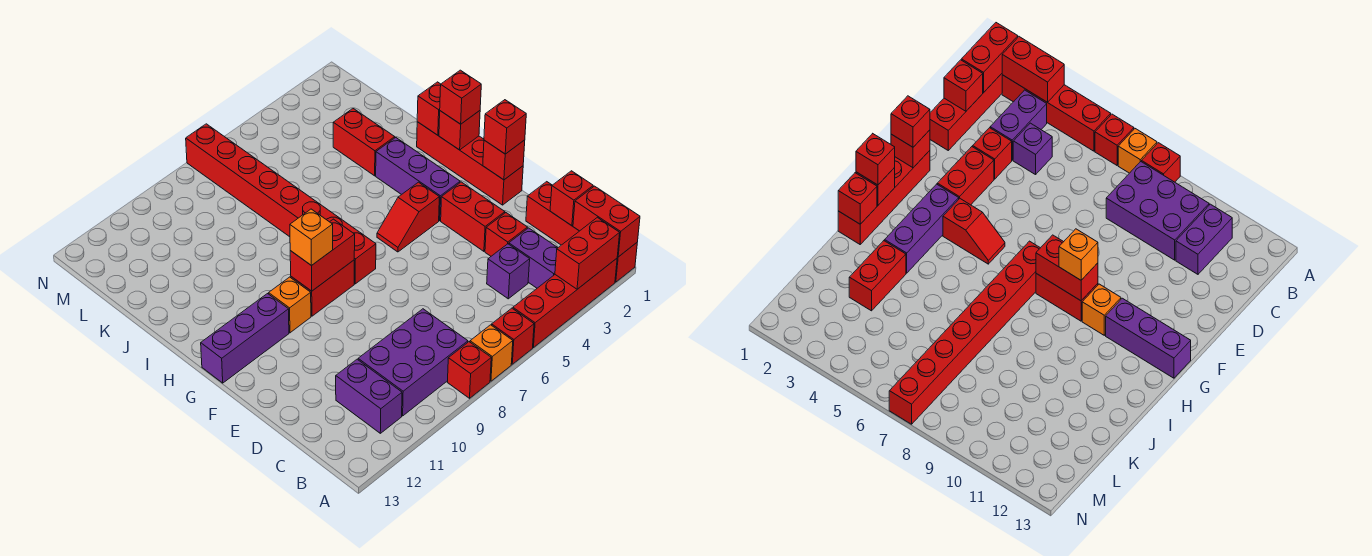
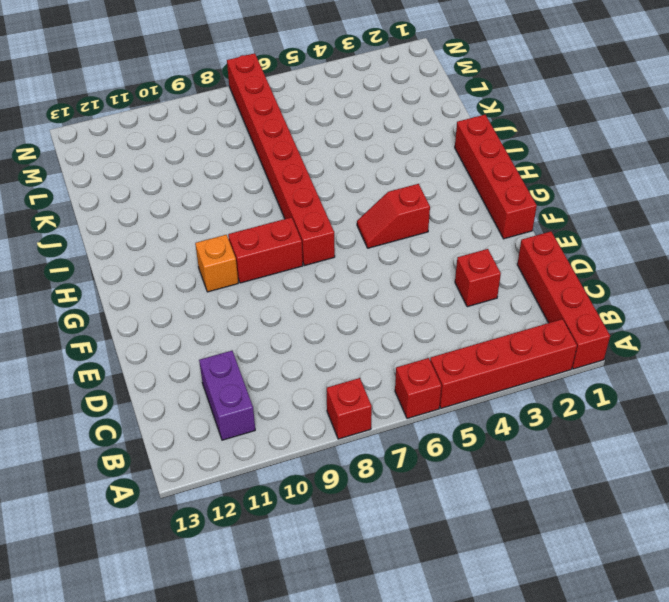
none -> orange brick A7 level 1
none -> purple brick B3:C3 level 1
none -> purple brick B8:C10 level 1

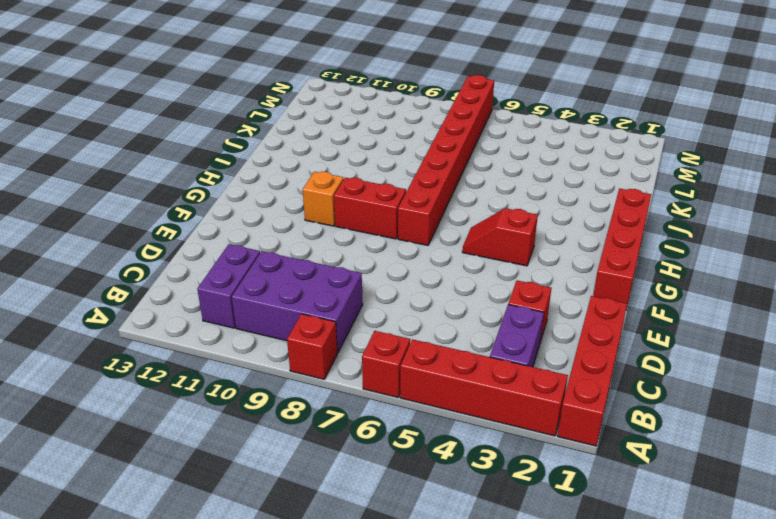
none -> orange brick A7 level 1
none -> purple brick C4 level 1
none -> red brick E3:F3 level 1

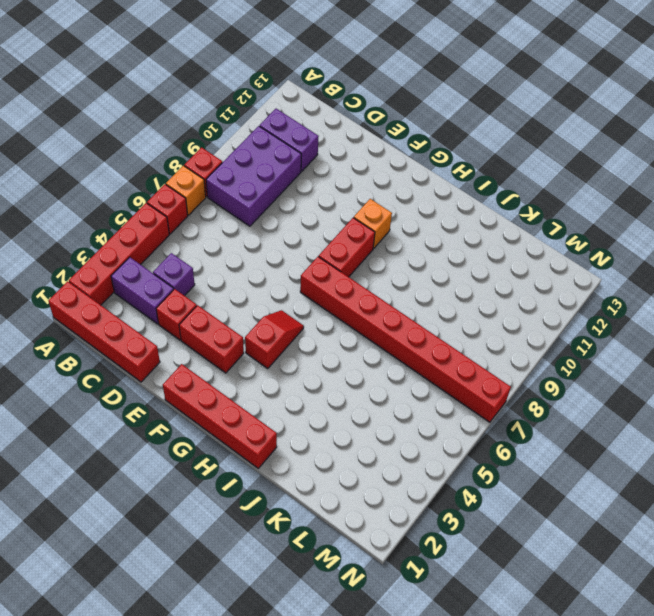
none -> purple brick G3:I3 level 1
none -> purple brick G11:G13 level 1
none -> red brick J3:K3 level 1

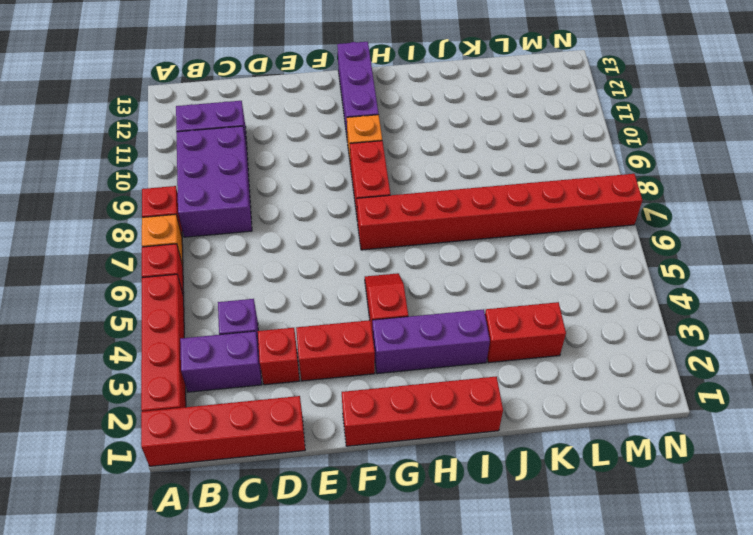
none -> red brick A1:B1 level 2
none -> red brick A2:A3 level 2
none -> red brick C1 level 2

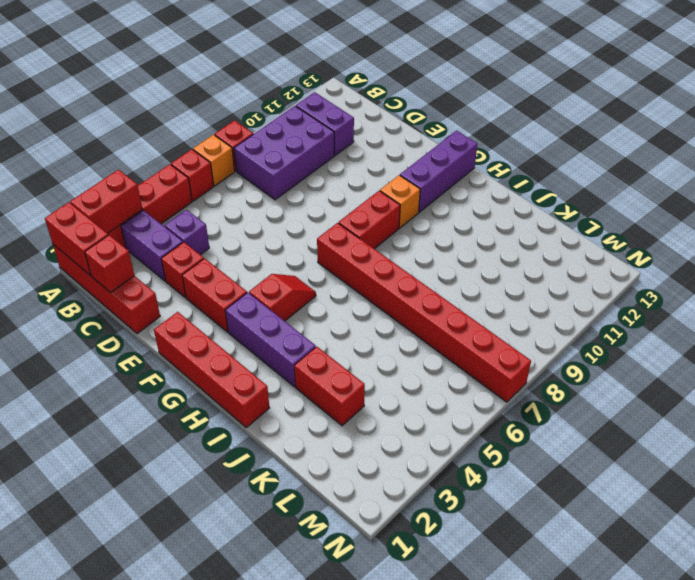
none -> red brick F1 level 2
none -> red brick G8:G9 level 2
none -> red brick H1 level 2

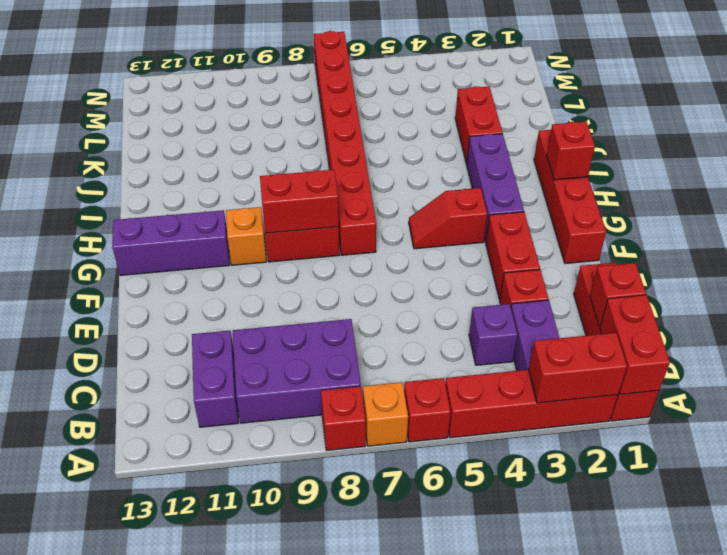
none -> red brick F1 level 2
none -> red brick I1 level 2
none -> red brick F1 level 3

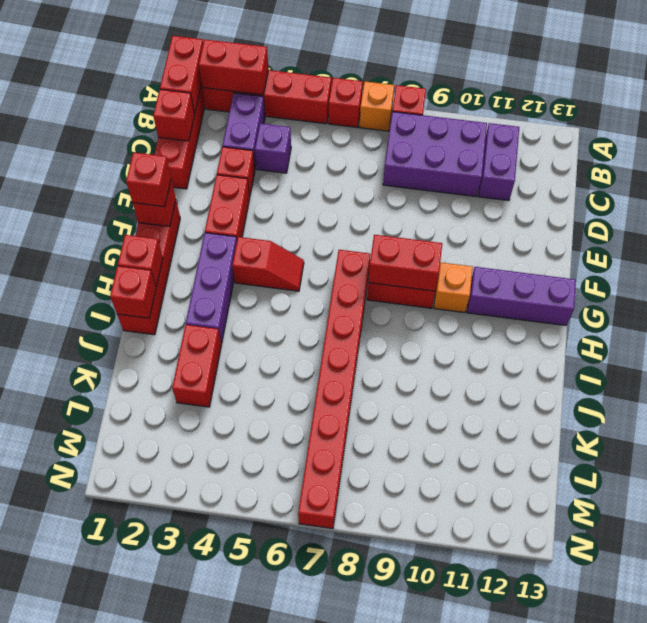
none -> orange brick G9 level 3
none -> red brick H1 level 3

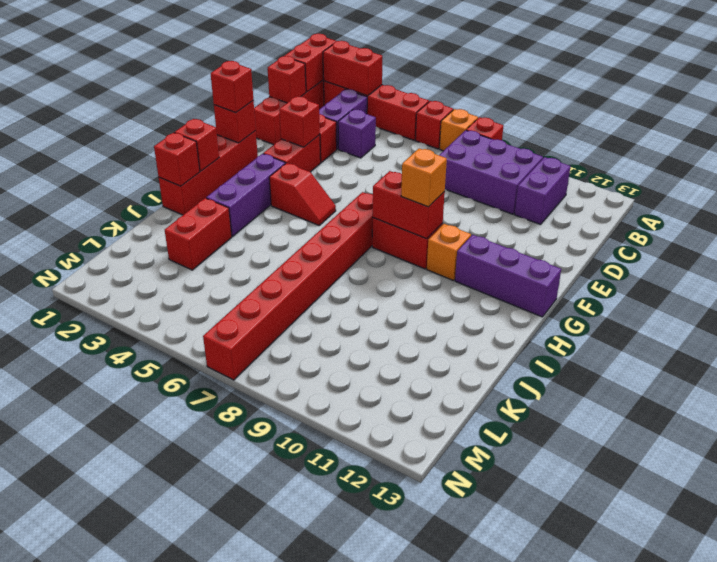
red brick E3 level 2 -> red brick H1 level 3

